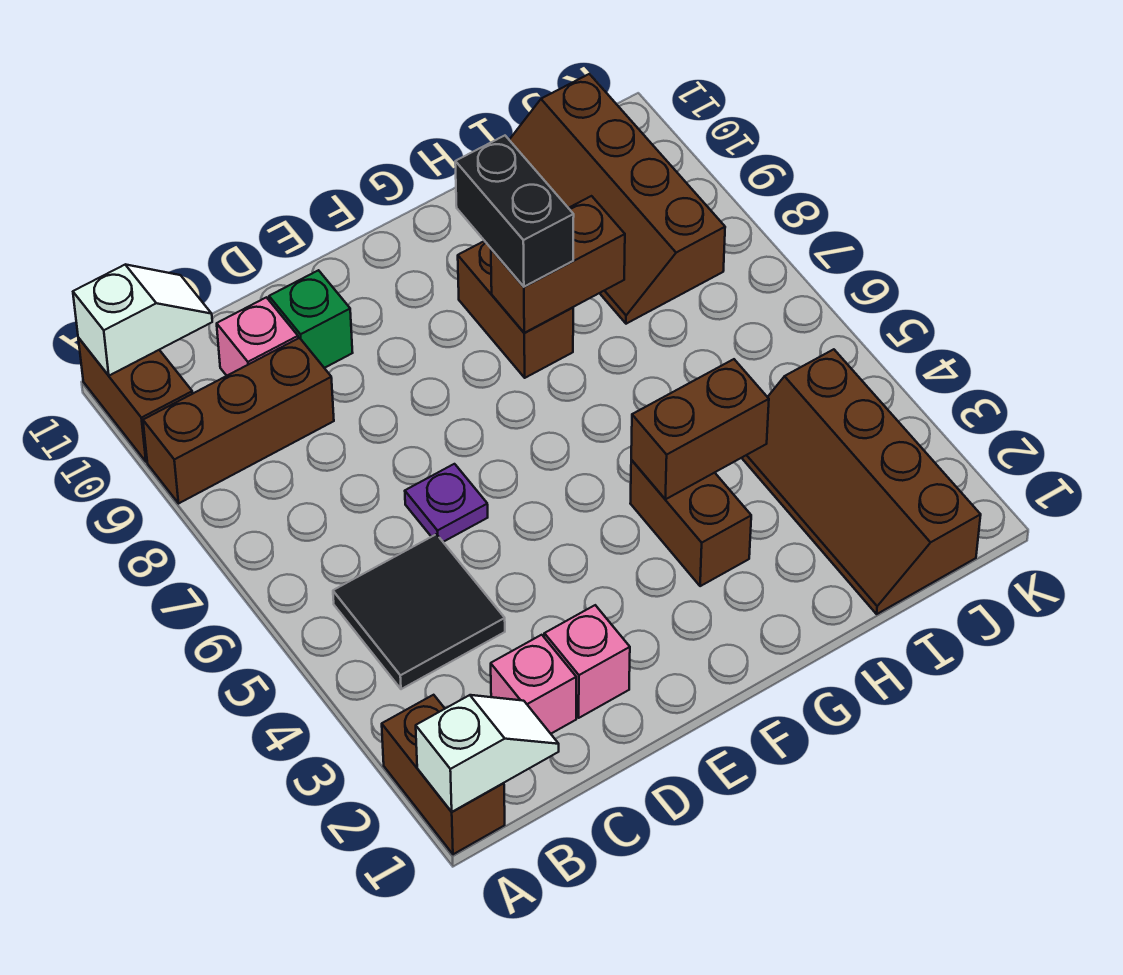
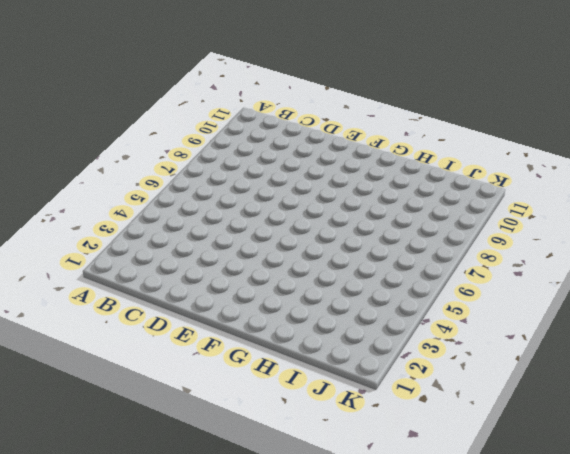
none -> brown brick A1:A2 level 1
none -> brown brick A9:C9 level 1
none -> brown brick A10:A11 level 1

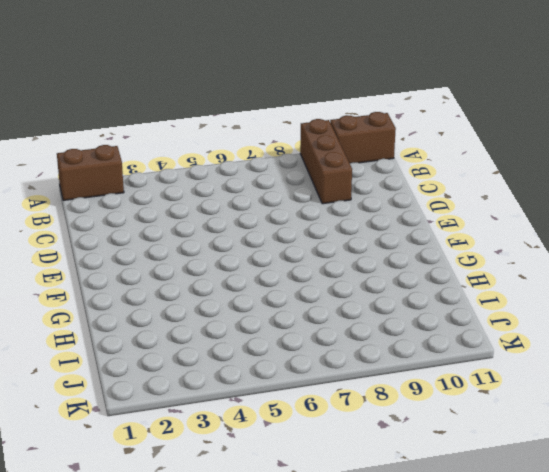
none -> black tile B4:C5 level 1
none -> pink brick C2 level 1
none -> pink brick C10 level 1

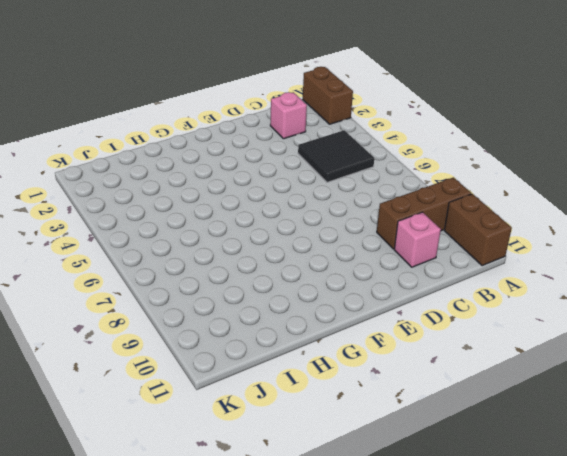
none -> pink brick D2 level 1
none -> purple plate D6 level 1
none -> green brick D10 level 1

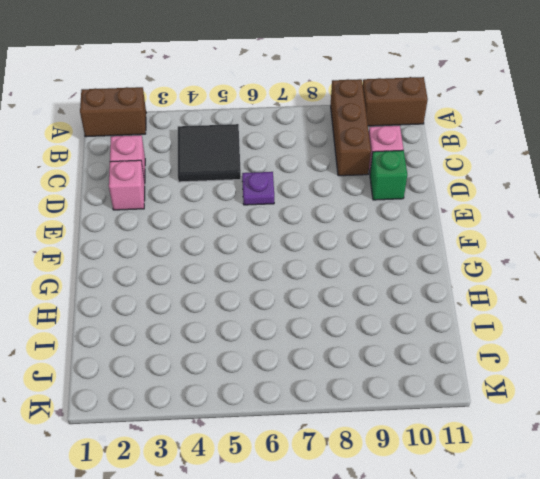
none -> brown brick G3:G4 level 1
none -> brown brick G8:G9 level 1
none -> brown slope I1:J4 level 1 top J

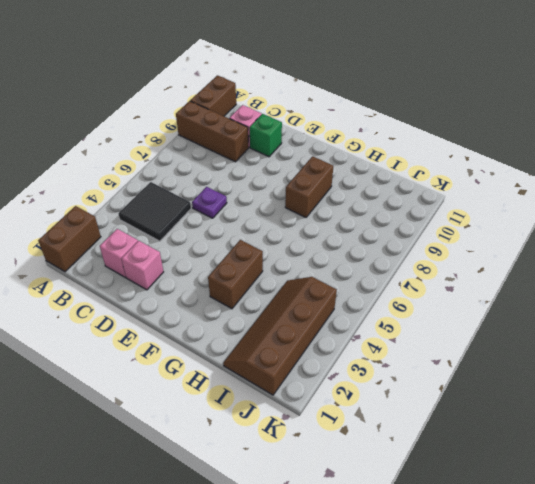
none -> brown slope I8:J11 level 1 top J
none -> white slope A1:B1 level 2 top A
none -> white slope A11:B11 level 2 top A

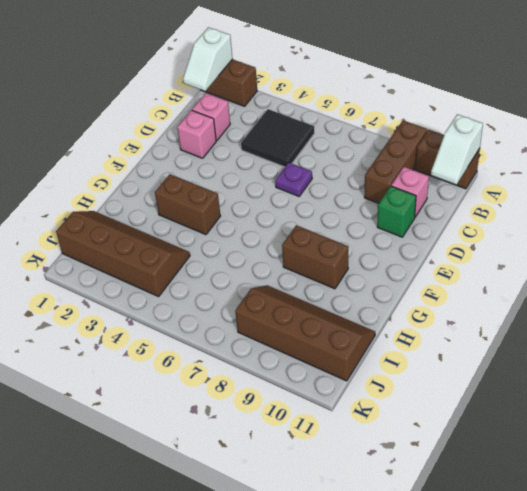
none -> brown brick G4:H4 level 2
none -> brown brick G8:H8 level 2
none -> black brick G8:G9 level 3

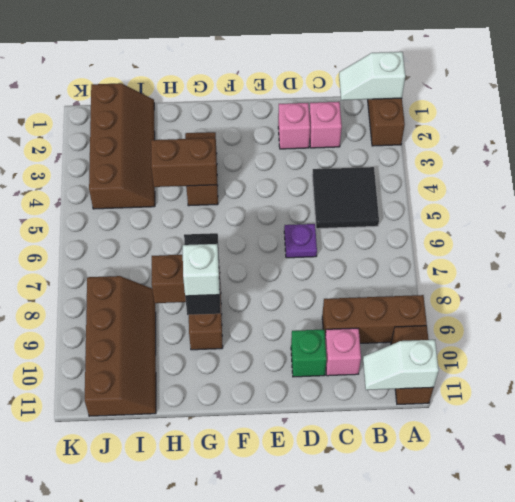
white brick G9 level 4 -> none

